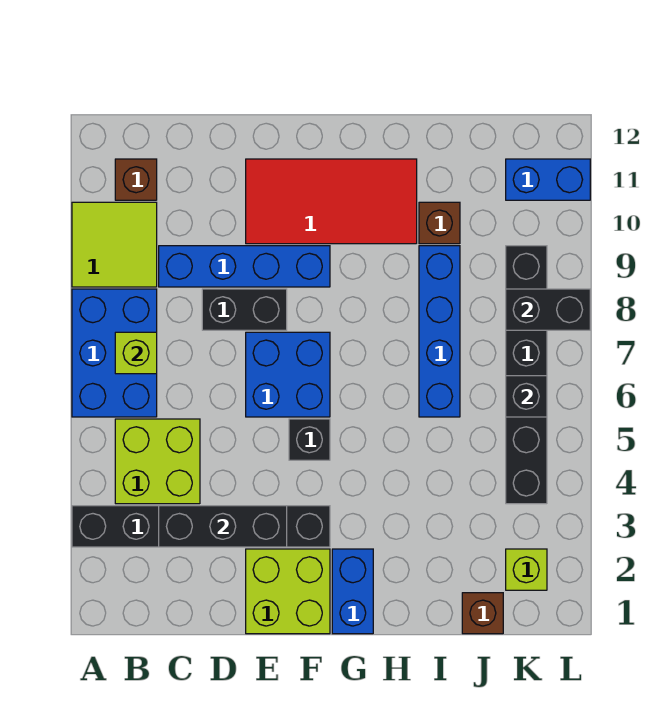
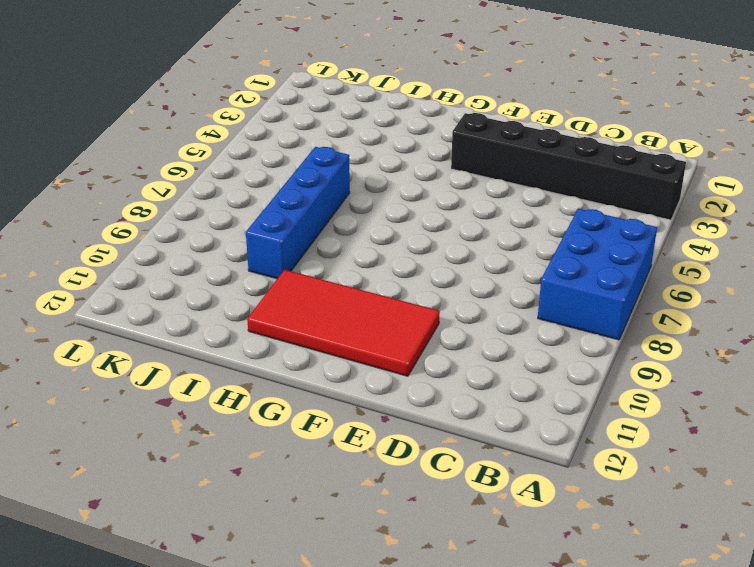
none -> lime tile A9:B10 level 1
none -> lime brick B4:C5 level 1
none -> brown brick B11 level 1

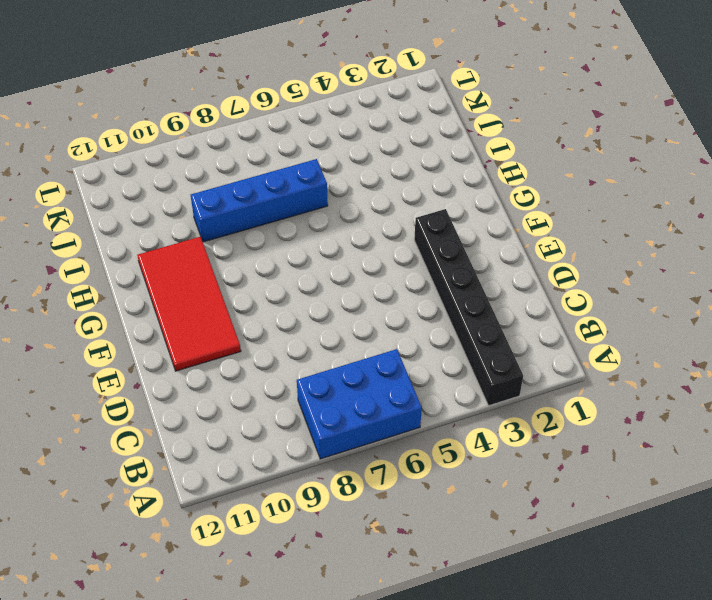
none -> lime tile A9:B10 level 1
none -> lime brick B4:C5 level 1
none -> brown brick B11 level 1

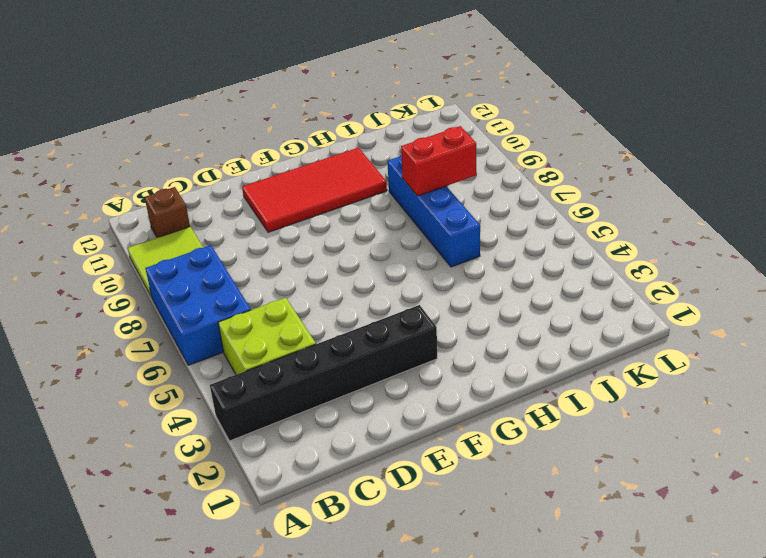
red brick I8:J8 level 2 -> none
none -> blue brick C9:F9 level 1
none -> black brick D8:E8 level 1
none -> lime brick E1:F2 level 1

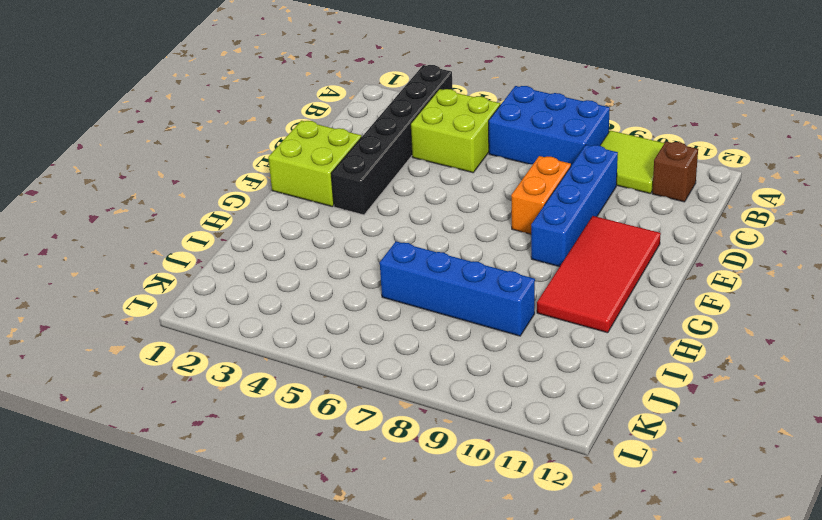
orange brick D8:E8 level 1 -> black brick D8:E8 level 1
none -> blue brick E6:F7 level 1
none -> black brick F5 level 1
none -> blue brick G1:G2 level 1

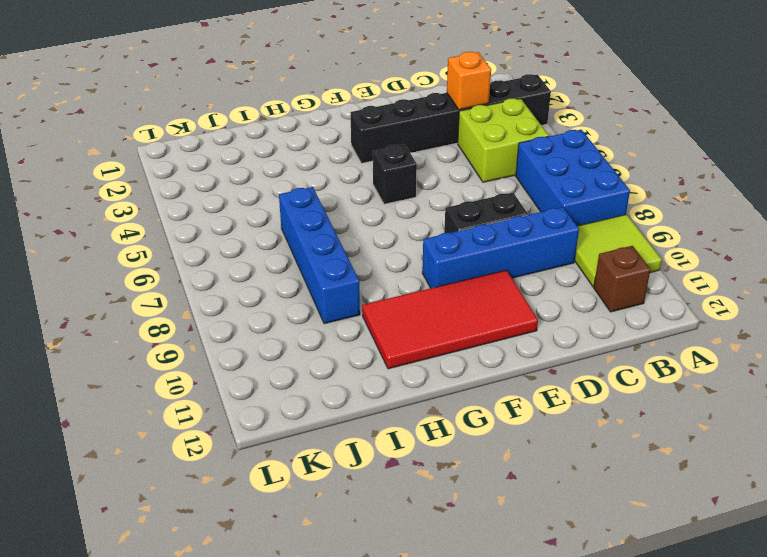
orange brick C3 level 2 -> black brick C3:E3 level 2
none -> lime brick E1:F2 level 1
none -> blue brick E6:F7 level 1
none -> blue brick G1:G2 level 1

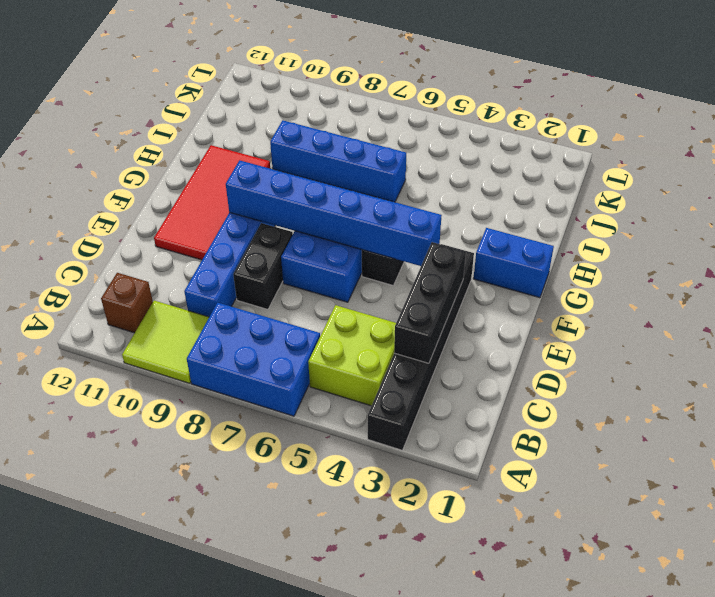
blue brick F4:F9 level 2 -> none
none -> lime brick E1:F2 level 1
none -> brown brick I10 level 1
none -> brown brick J1 level 1

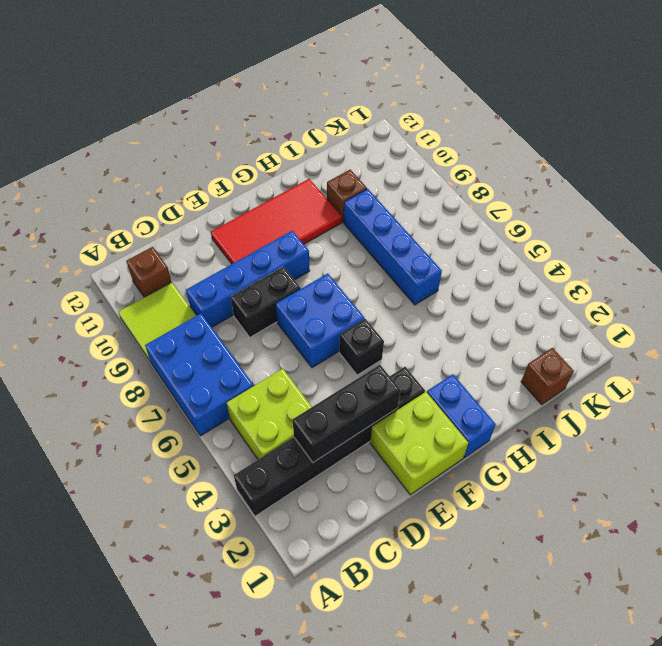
none -> lime brick K2 level 1
none -> black brick K4:K9 level 1
none -> blue brick K11:L11 level 1

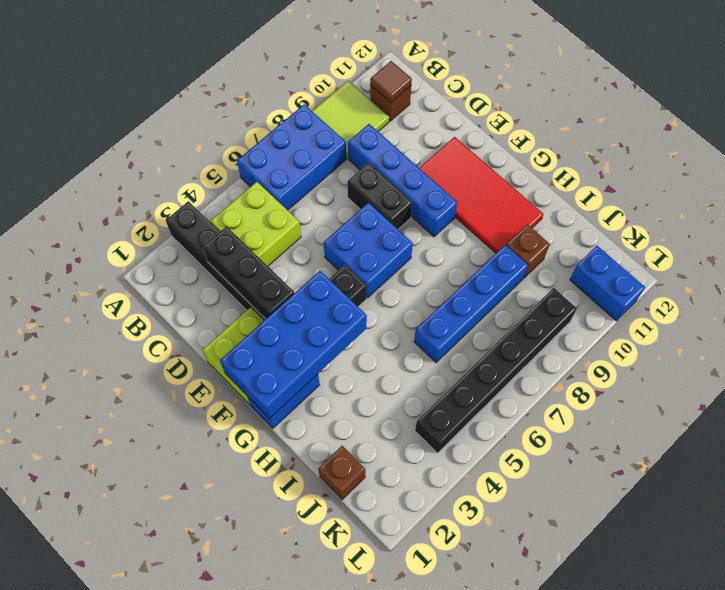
brown tile B11 level 2 -> none
blue brick F1:G4 level 2 -> none
none -> lime brick K2 level 1
none -> lime brick B7 level 2
none -> black brick K6 level 2

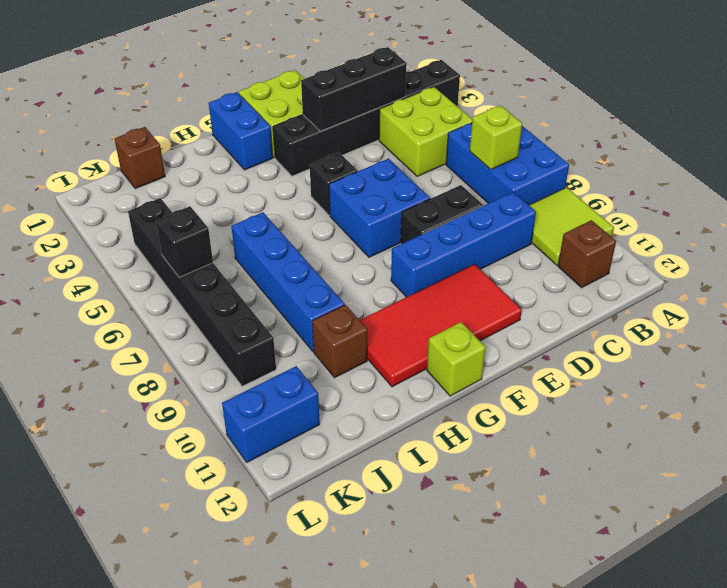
lime brick G12 level 1 -> lime brick K2 level 1
none -> black brick K8:L8 level 2

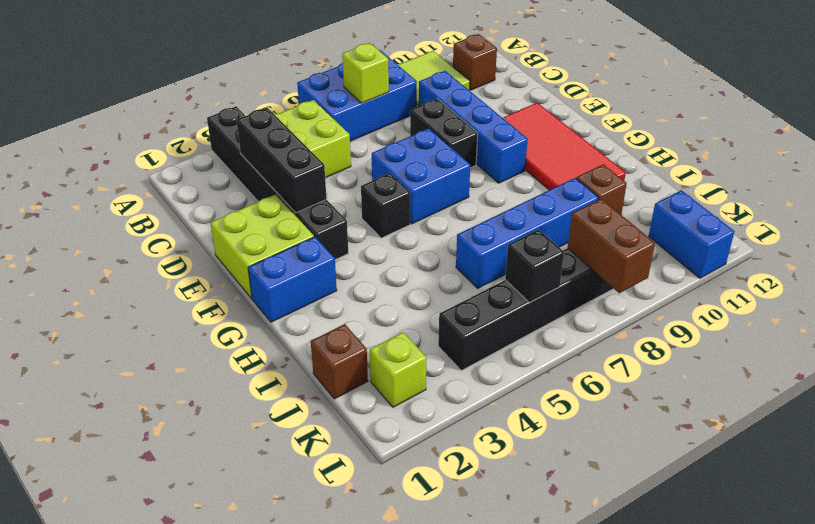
brown brick K8:L8 level 2 -> black brick K8:L8 level 2

